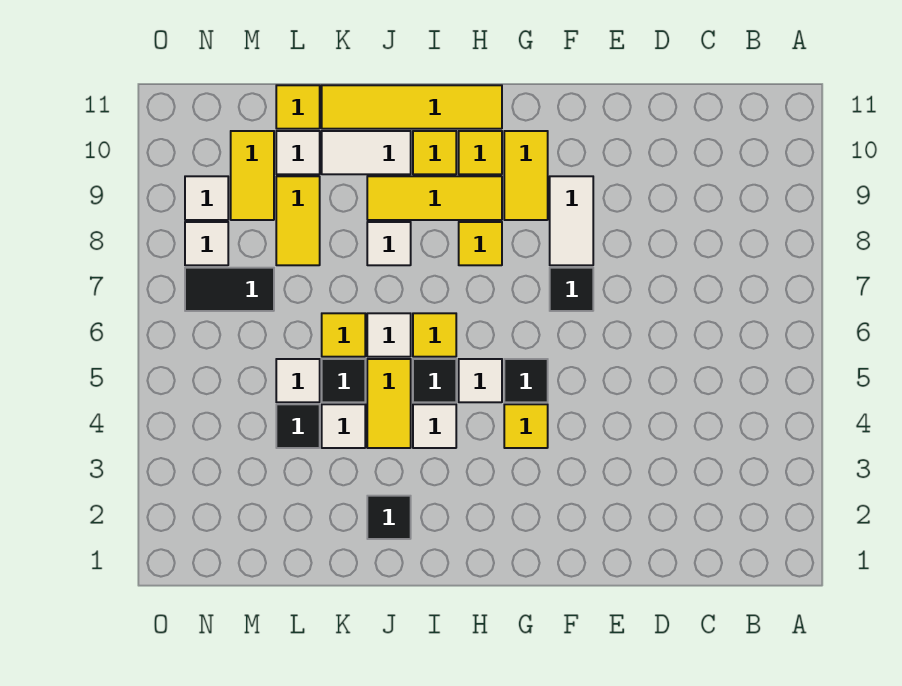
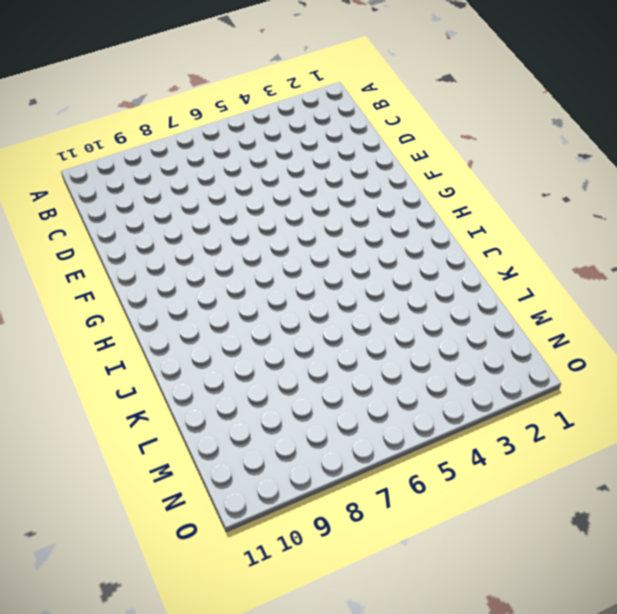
none -> black tile F7 level 1
none -> white tile F8:F9 level 1
none -> yellow tile G4 level 1
none -> black tile G5 level 1

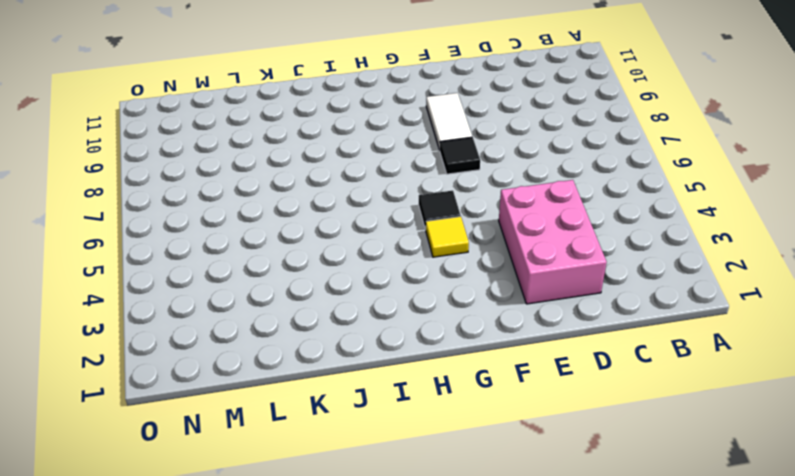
pink brick D2:E4 level 1 -> none
none -> yellow tile G9:G10 level 1
none -> white tile H5 level 1
none -> yellow tile H8 level 1
none -> yellow tile H9:J9 level 1

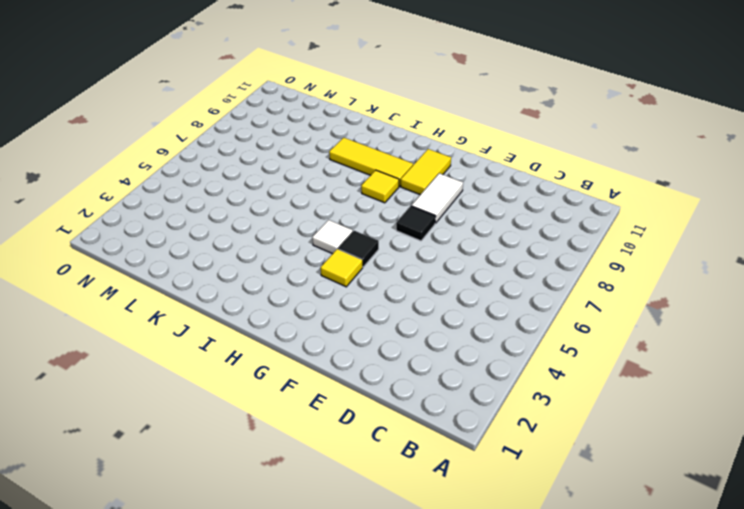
none -> yellow tile H10 level 1
none -> yellow tile H11:K11 level 1
none -> white tile I4 level 1
none -> black tile I5 level 1

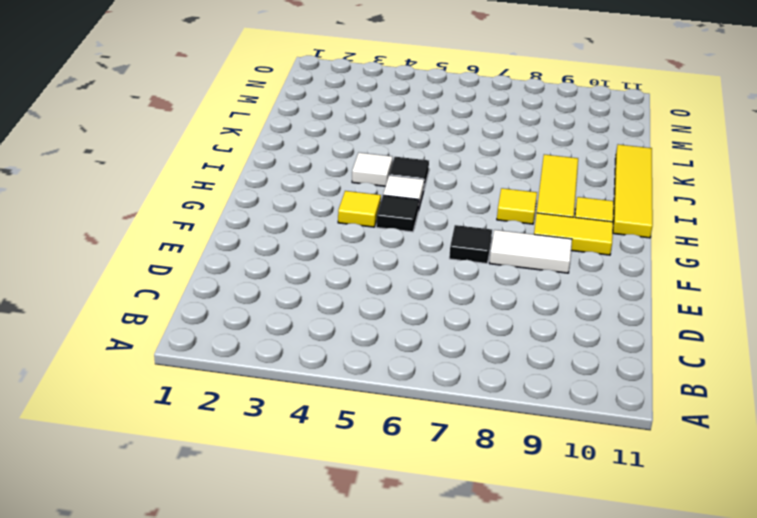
none -> yellow tile I6 level 1
none -> yellow tile I10 level 1
none -> black tile J2 level 1
none -> yellow tile J4:J5 level 1

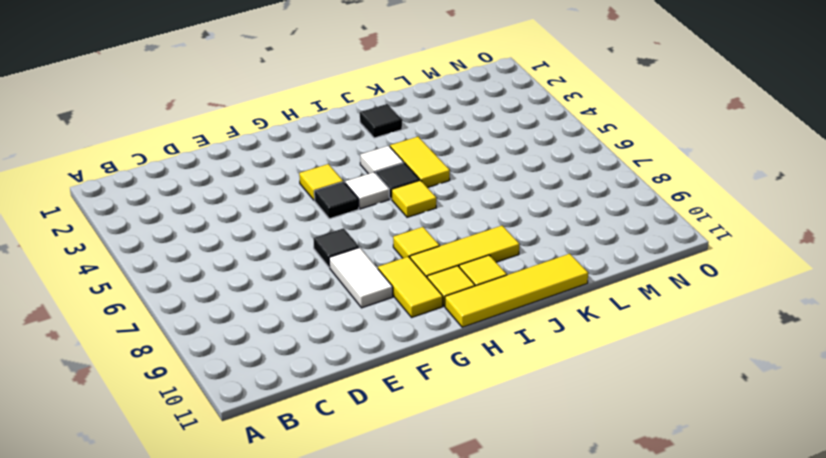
none -> white tile J6 level 1
none -> white tile J8 level 1
none -> white tile J10:K10 level 1
none -> white tile K4 level 1

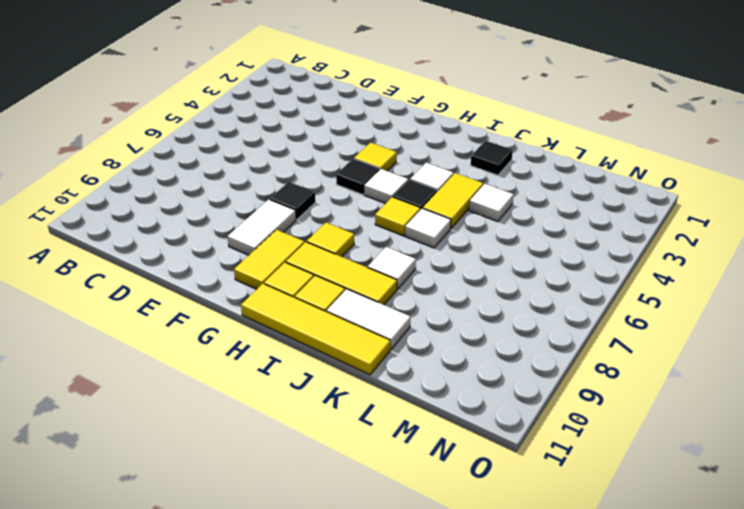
none -> black tile K5 level 1
none -> yellow tile K6 level 1
none -> black tile L4 level 1
none -> white tile L5 level 1

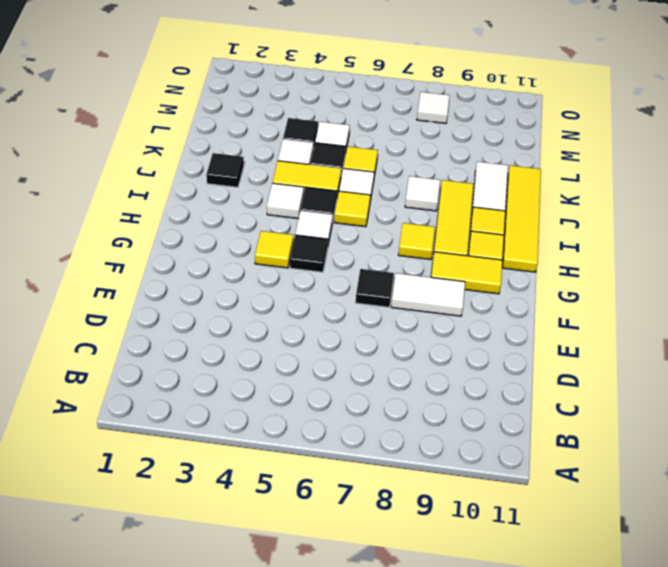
none -> yellow tile L8:L9 level 1
none -> white tile L10 level 1
none -> yellow tile L11 level 1
none -> black tile M7:N7 level 1

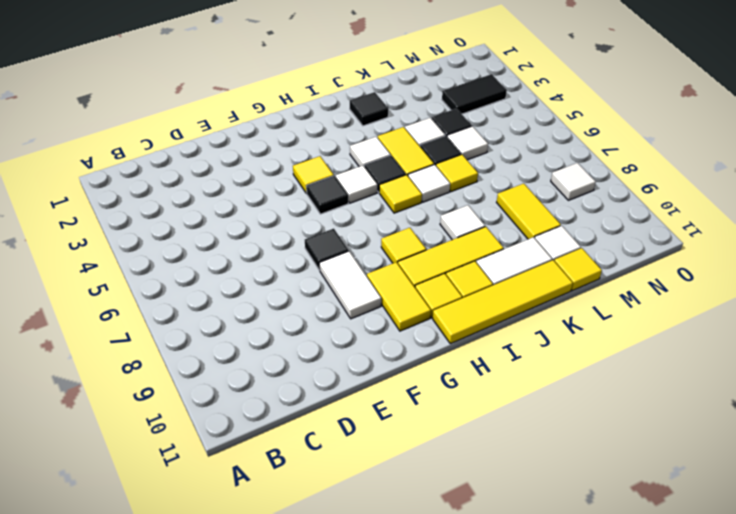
black tile M3:N3 level 1 -> black tile M7:N7 level 1
none -> yellow tile M9:M10 level 1
none -> white tile N9 level 1

